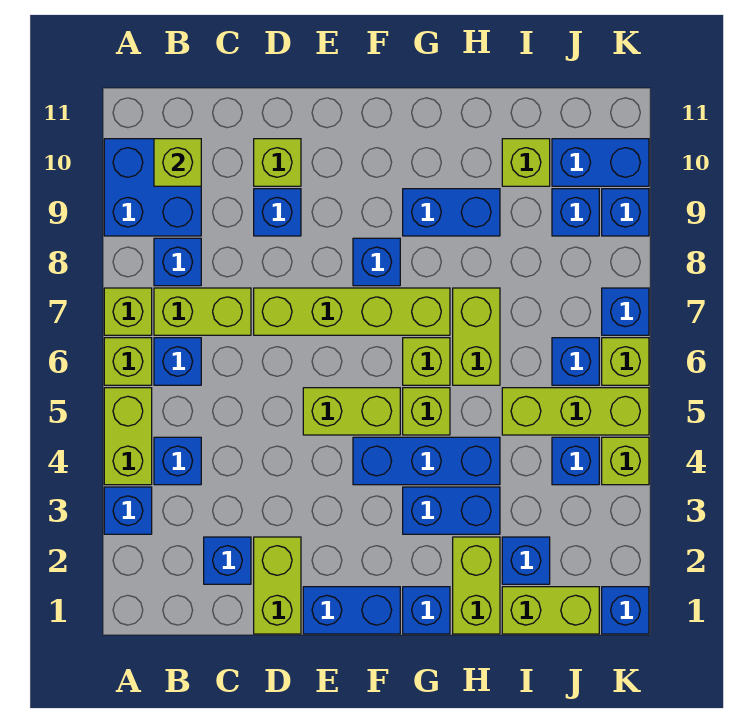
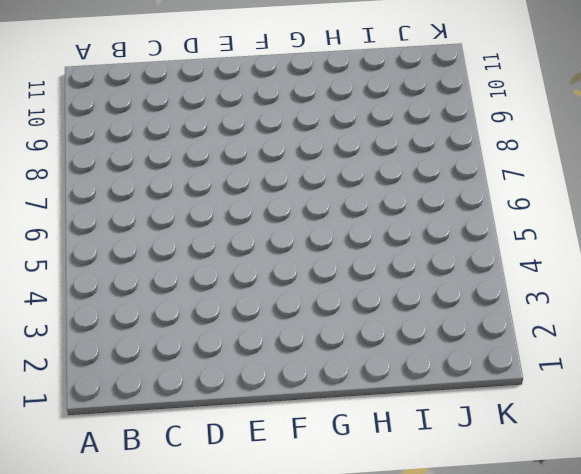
none -> blue brick A3 level 1
none -> lime brick A4:A5 level 1
none -> lime brick A6 level 1
none -> lime brick A7 level 1

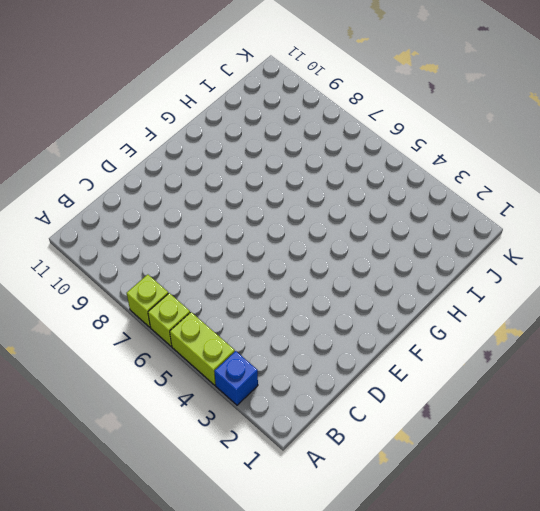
none -> blue brick A9:B10 level 1
none -> blue brick B4 level 1
none -> blue brick B6 level 1
none -> lime brick B7:C7 level 1

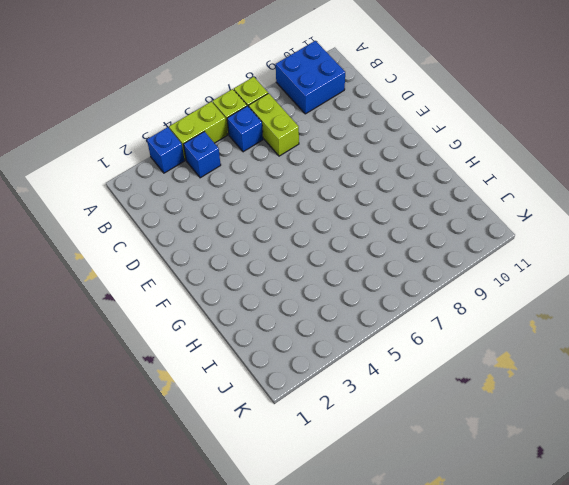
none -> blue brick B8 level 1
none -> blue brick C2 level 1
none -> lime brick D1:D2 level 1
none -> lime brick D7:G7 level 1

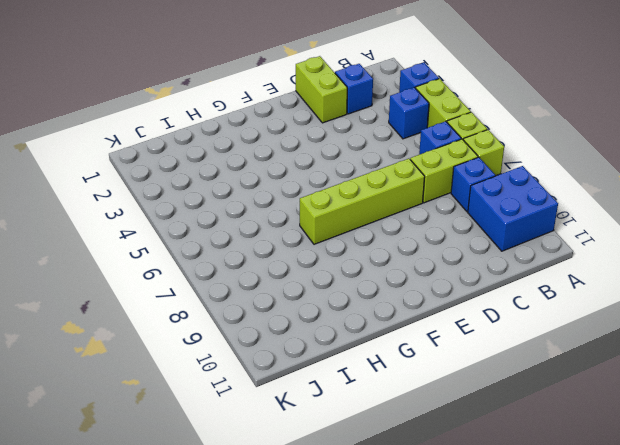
none -> blue brick D9 level 1
none -> lime brick D10 level 1
none -> blue brick E1:F1 level 1
none -> lime brick E5:F5 level 1

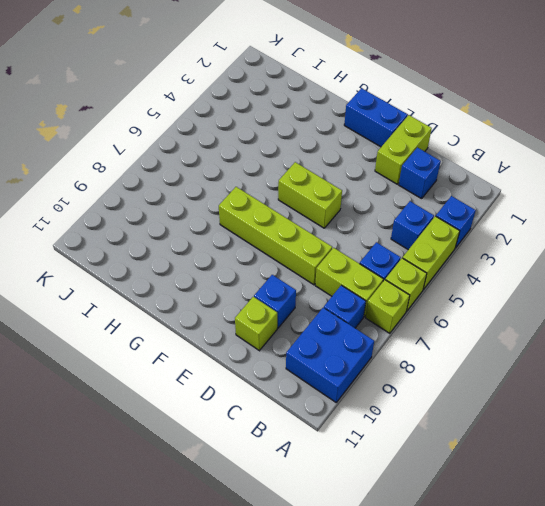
none -> blue brick F4:H4 level 1
none -> blue brick F8 level 1
none -> blue brick G1 level 1
none -> blue brick G3:H3 level 1

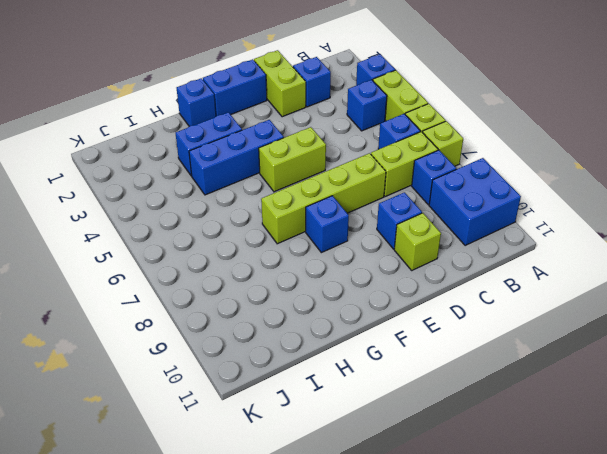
none -> lime brick G5 level 1
none -> lime brick G6 level 1
none -> blue brick G9:H9 level 1
none -> lime brick H1:H2 level 1

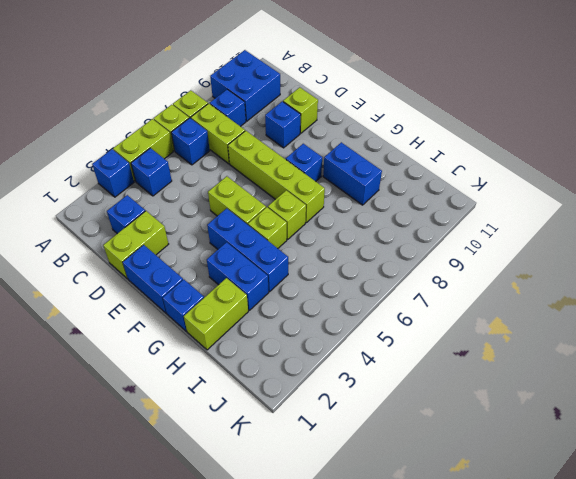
none -> lime brick H6:H7 level 1
none -> lime brick I1:J1 level 1
none -> blue brick I2 level 1
none -> lime brick I5:K5 level 1

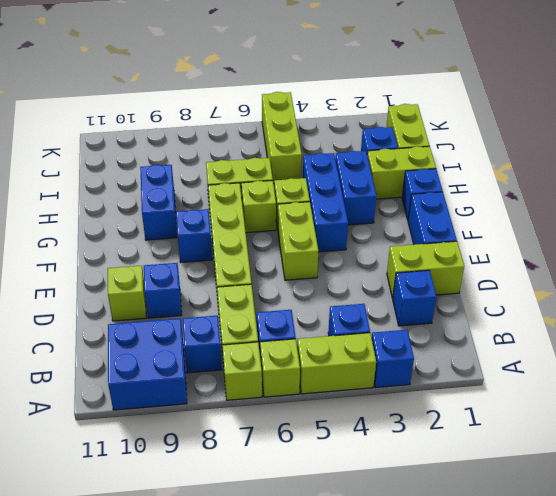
none -> lime brick I10 level 1
none -> blue brick J4 level 1
none -> blue brick J6 level 1
none -> blue brick J9 level 1

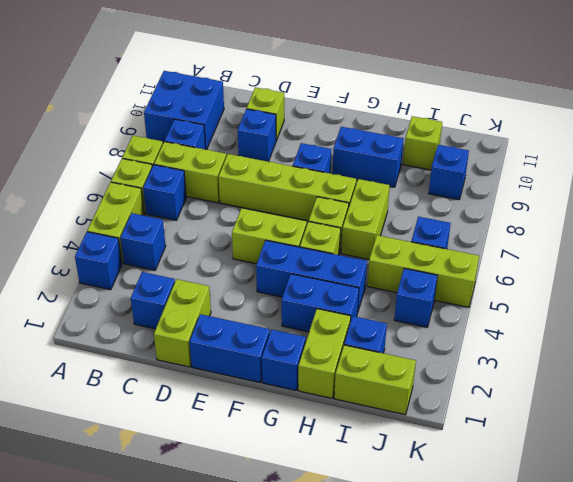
none -> blue brick J10:K10 level 1
none -> blue brick K1 level 1
none -> lime brick K4 level 1
none -> lime brick K6 level 1

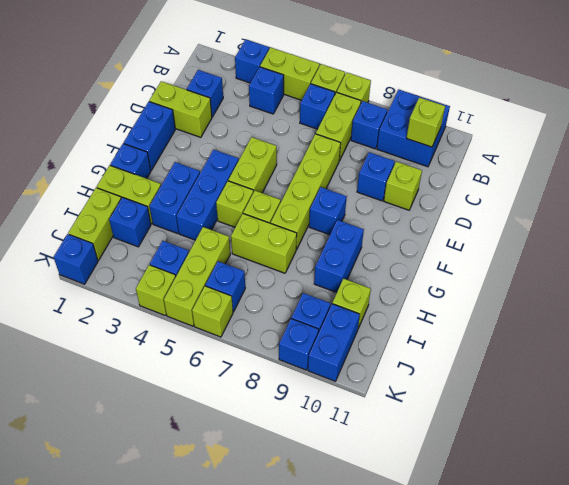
none -> blue brick K7 level 1

